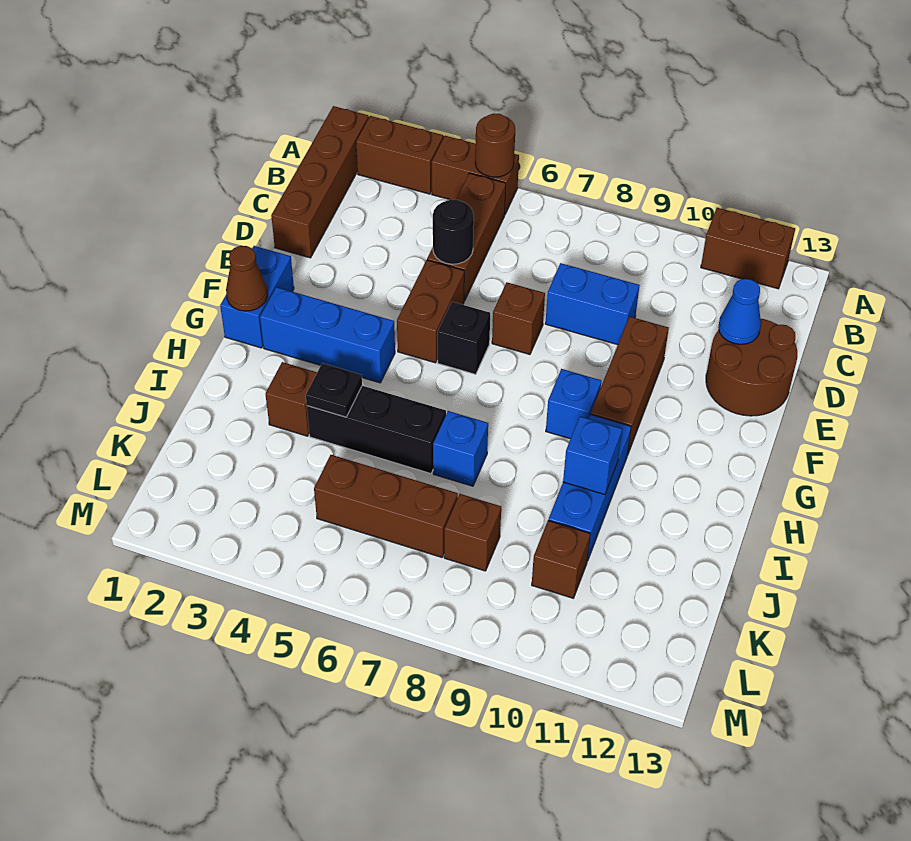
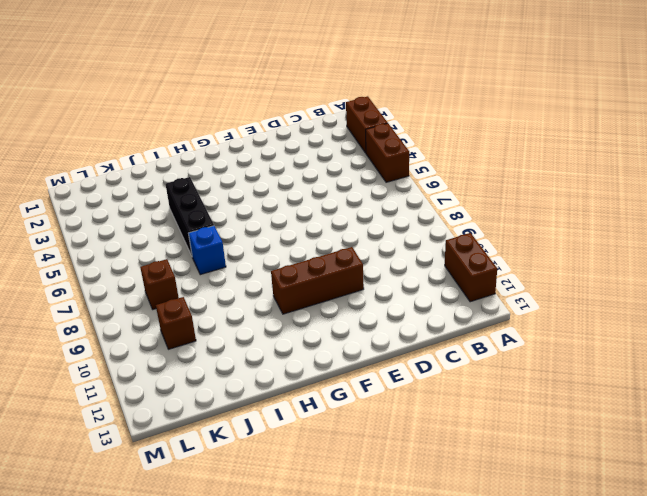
none -> brown brick A1:D1 level 1
none -> brown brick B5:D5 level 1
none -> blue brick D8:D9 level 1

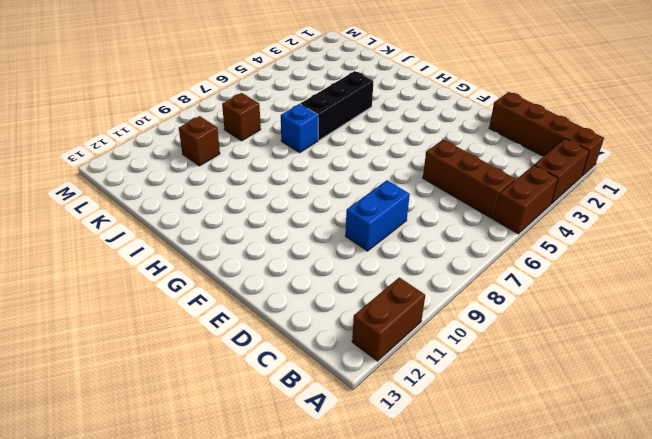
none -> brown round brick D12:E13 level 1
none -> brown brick E5:F5 level 1
none -> brown brick E7 level 1

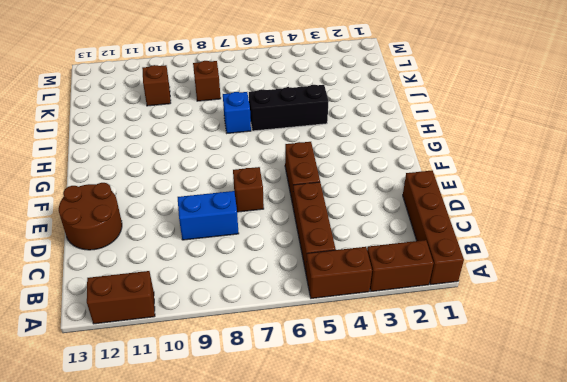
none -> brown brick E10:G10 level 1
none -> blue brick F1:G1 level 1
none -> black brick F6 level 1

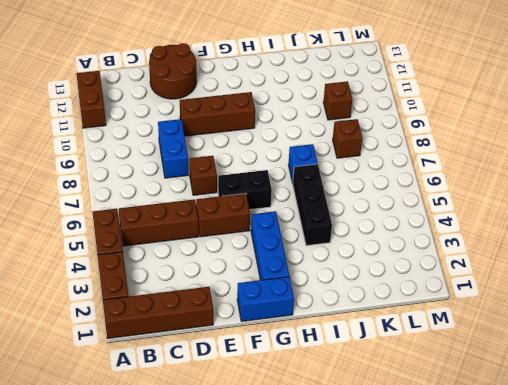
black brick F6:G6 level 1 -> black brick F6 level 1
none -> blue brick G9 level 1
none -> blue brick H10:J10 level 1
none -> brown brick I3 level 1

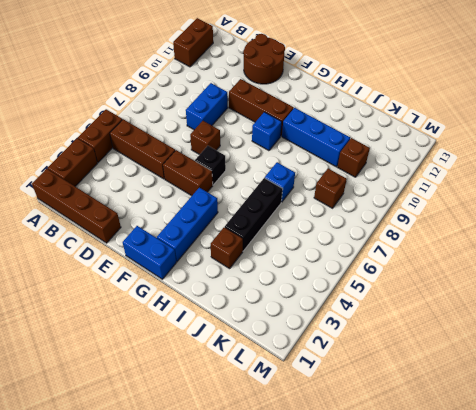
none -> brown brick K5:K7 level 1
none -> brown round brick A5 level 2
none -> black round brick D5 level 2

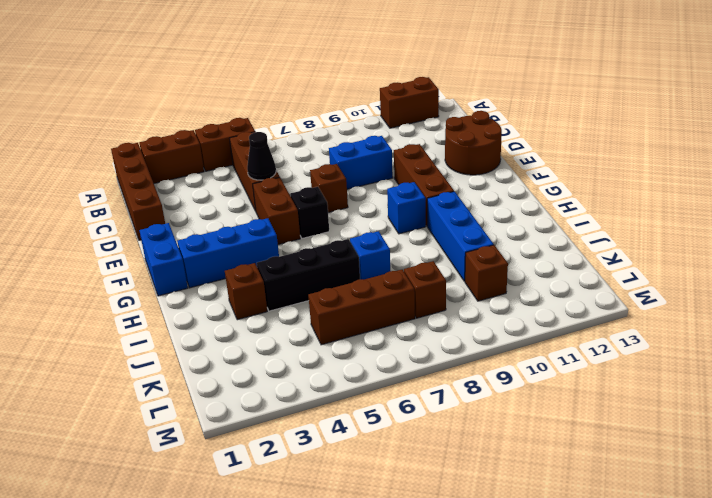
black cone D5 level 2 -> black round brick D5 level 2
none -> brown round brick A5 level 2
none -> blue cone D12 level 2
none -> brown cone G1 level 2

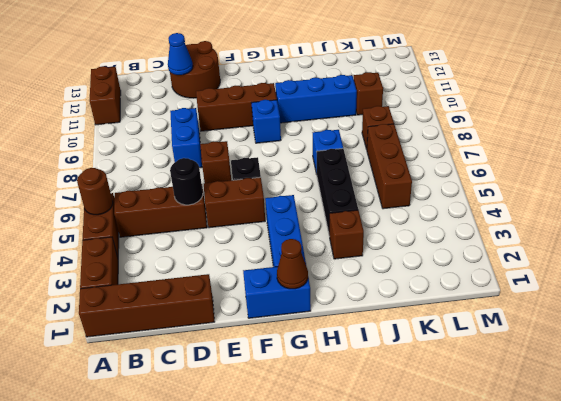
none -> black plate I4 level 2
none -> blue brick I10 level 2

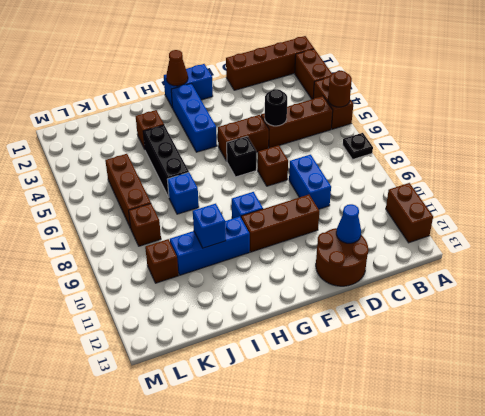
black plate A7 level 1 -> black plate I4 level 2

